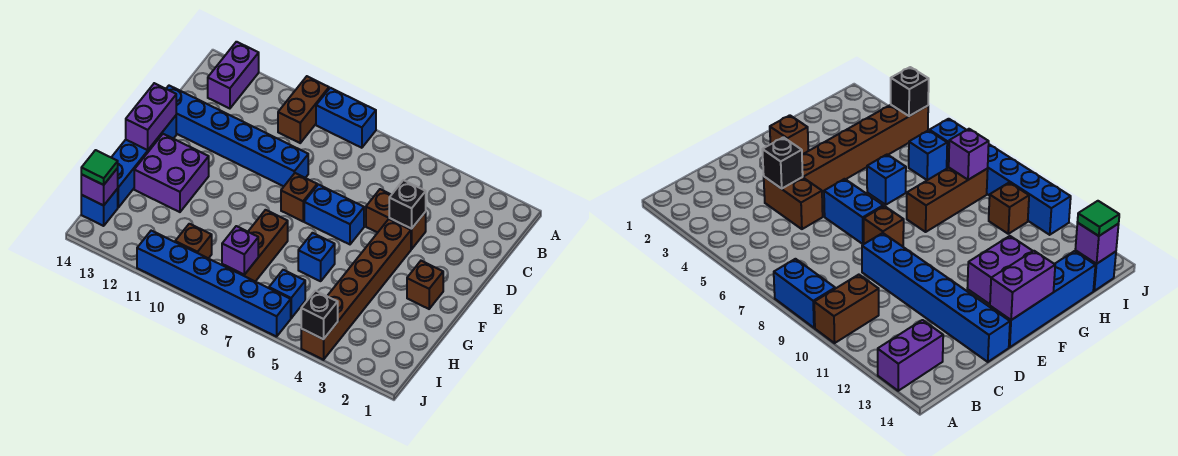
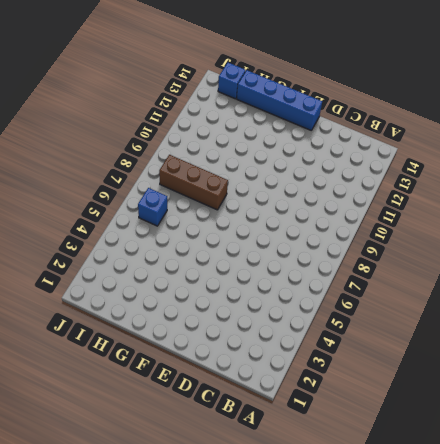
none -> blue brick A8:A9 level 1
none -> brown brick A10:B10 level 1
none -> purple brick A13:B13 level 1

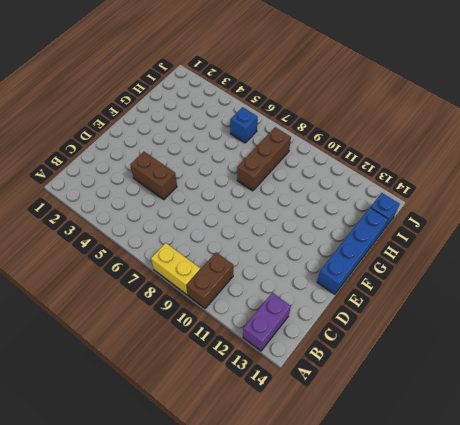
yellow brick A8:A9 level 1 -> blue brick A8:A9 level 1
none -> blue brick D9:D14 level 1
none -> brown brick E4:J4 level 1
none -> blue brick E6:E7 level 1

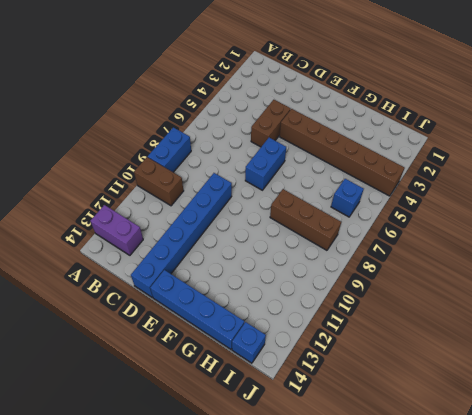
none -> brown brick E8 level 1
none -> brown brick F2 level 1
none -> purple brick F12:G13 level 1

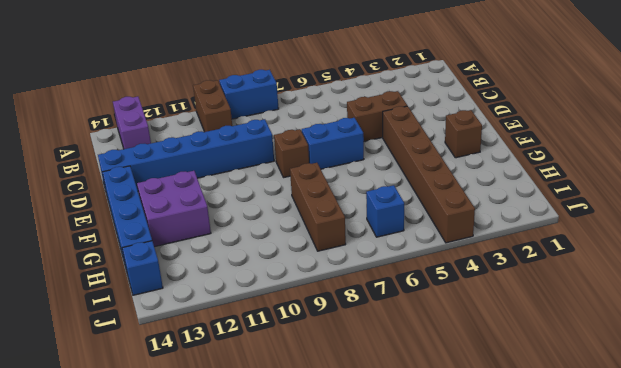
none -> blue brick G6 level 1
none -> brown brick I10 level 1
none -> blue brick J6:J11 level 1

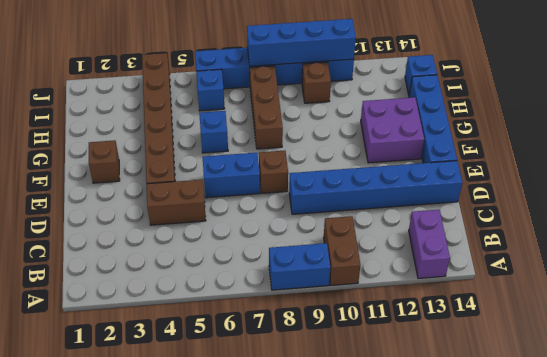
blue brick J8:J11 level 2 -> none
none -> black brick D4 level 2
none -> purple brick E14:F14 level 2
none -> purple brick I8 level 2

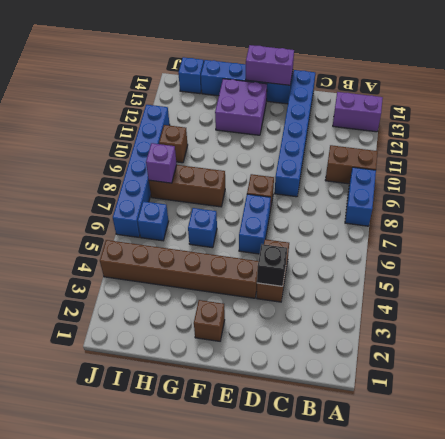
none -> purple brick I14 level 2
none -> black brick J4 level 2
none -> green tile I14 level 3

